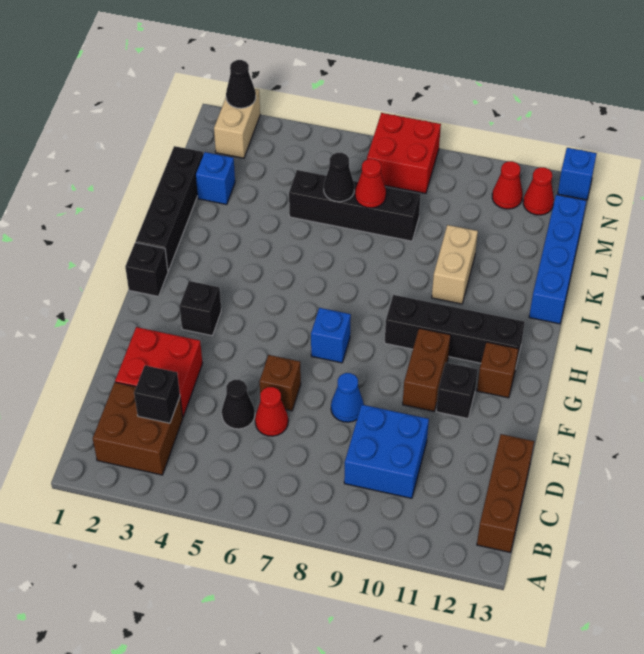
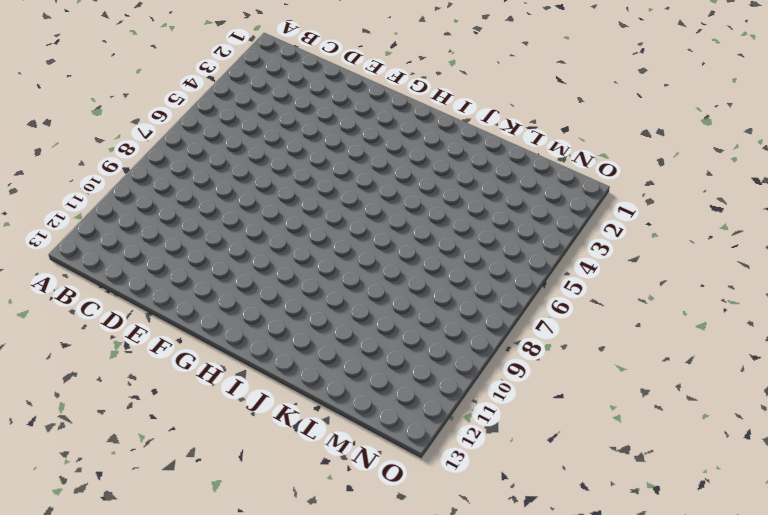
none -> brown brick B2:C3 level 1
none -> brown brick B13:D13 level 1
none -> blue brick C9:D10 level 1

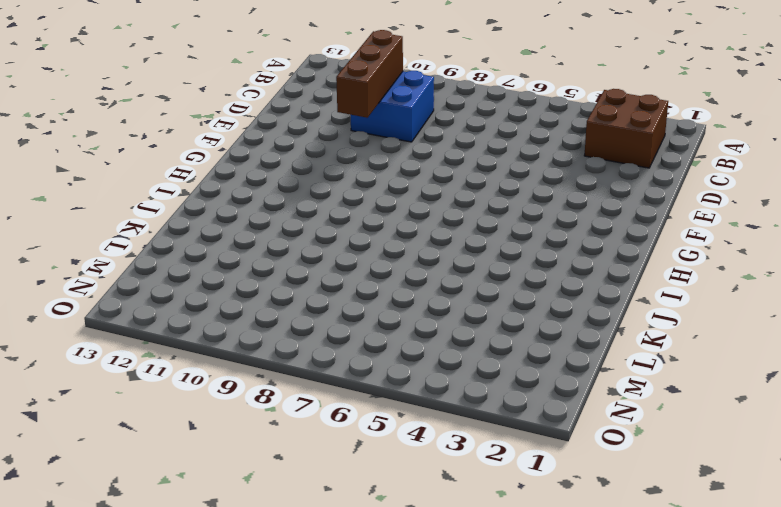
brown brick C10:E10 level 2 -> brown brick B13:D13 level 1
none -> red brick D2:E3 level 1
none -> black cone D5 level 1
none -> red cone D6 level 1

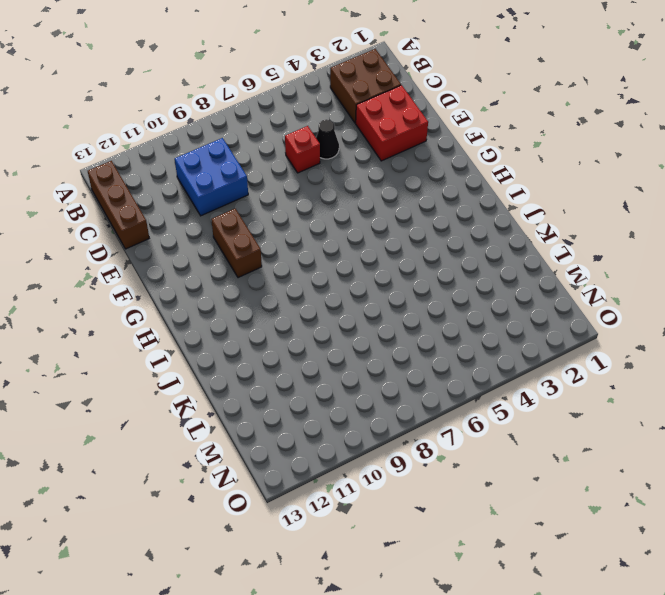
red brick D6 level 1 -> red cone D6 level 1
none -> brown brick E6 level 1
none -> blue cone E8 level 1
none -> black brick F11 level 1

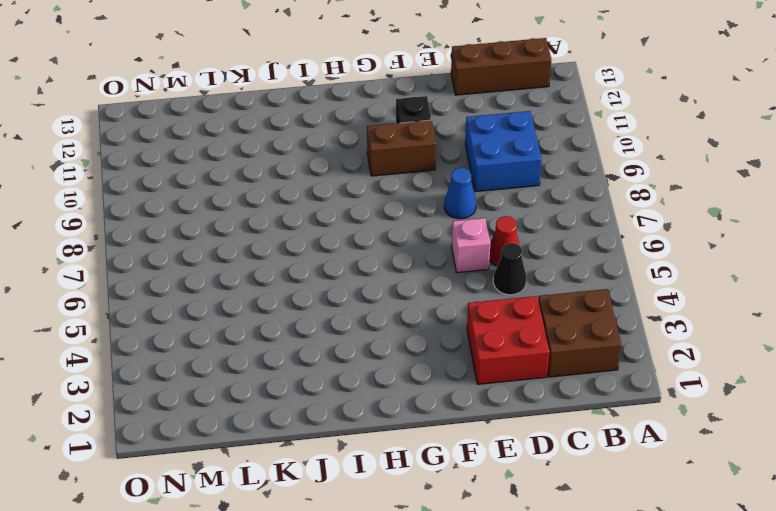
pink brick E6 level 1 -> brown brick E6 level 1
none -> black brick G3 level 1
none -> blue brick G7 level 1
none -> brown brick G12 level 1

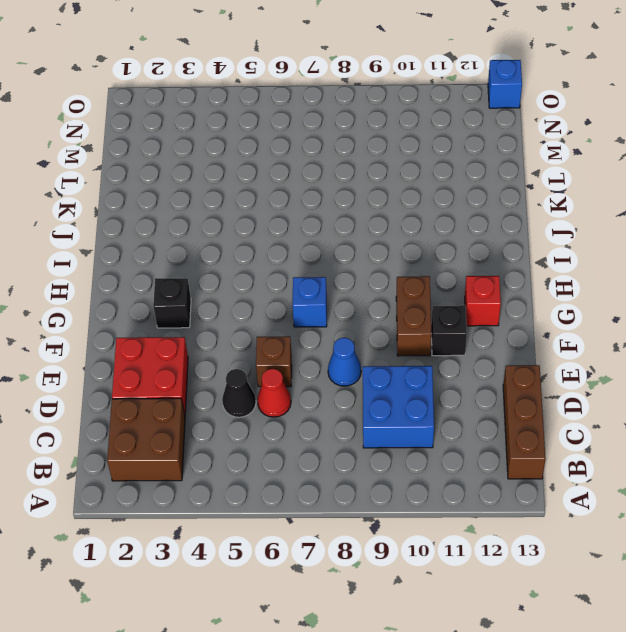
red brick G12 level 1 -> brown brick G12 level 1
none -> black brick H1 level 1
none -> black brick H9:H12 level 1
none -> black brick I1:L1 level 1

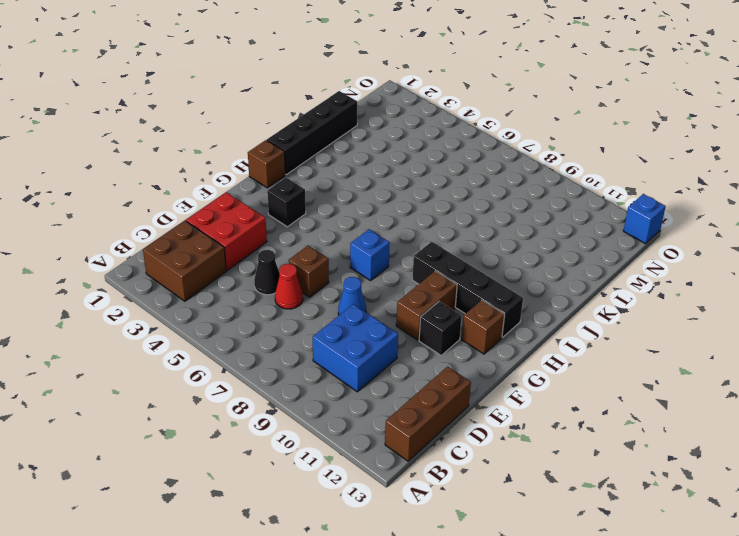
brown brick H1 level 1 -> black brick H1 level 1
none -> tan brick J10:K10 level 1
none -> blue brick J13:M13 level 1
none -> blue brick L2 level 1

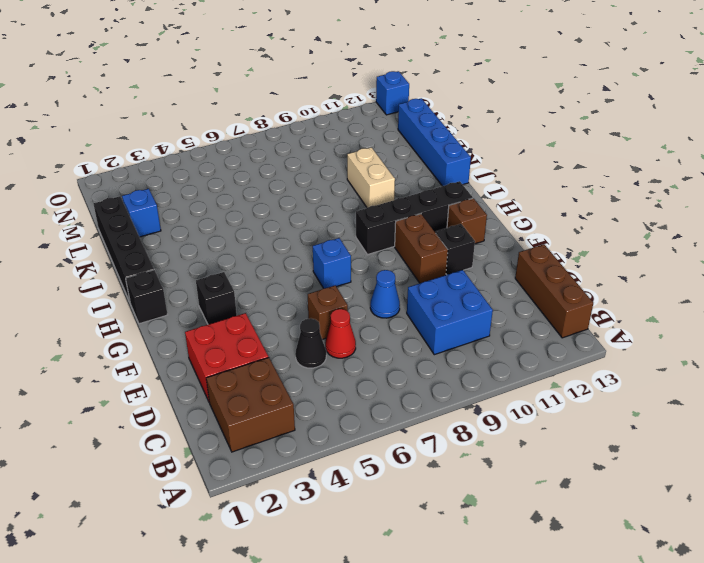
none -> black brick L5:L8 level 1
none -> tan brick N2:O2 level 1
none -> red brick N7:O8 level 1

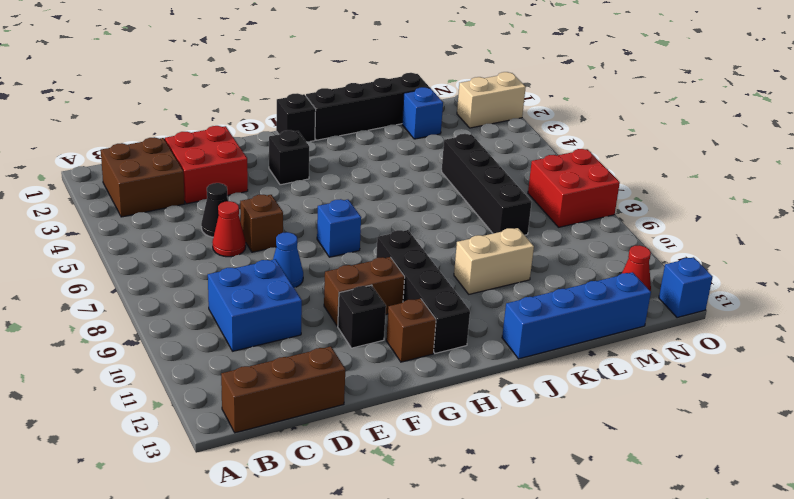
none -> red cone N11 level 1
none -> black brick C3 level 2
none -> black cone L6 level 2

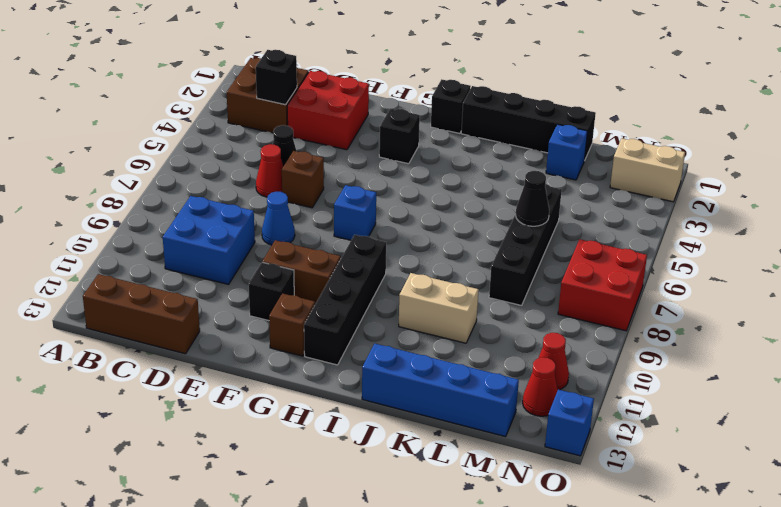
none -> red cone L7 level 2
none -> black cone O2 level 2

